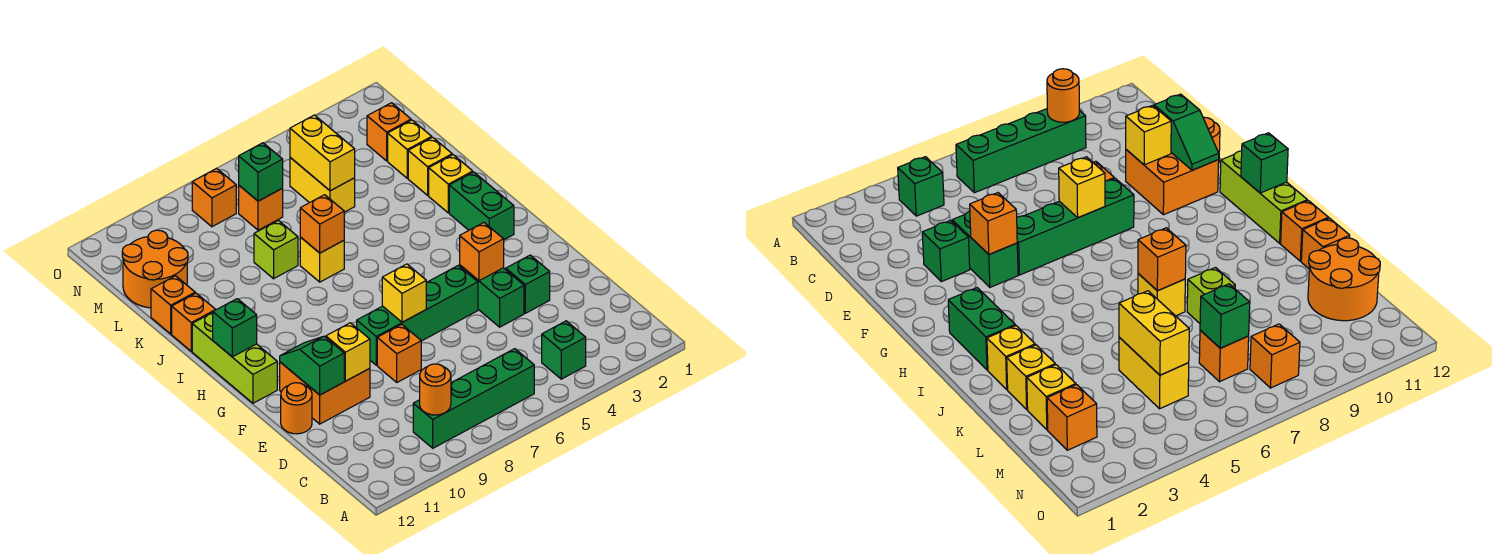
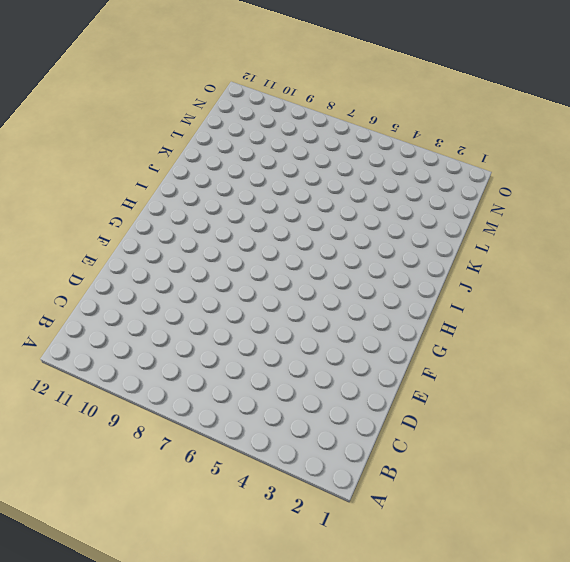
none -> green brick B4 level 1
none -> green brick B6:B9 level 1
none -> green brick E3 level 1
none -> green brick E4:F4 level 1

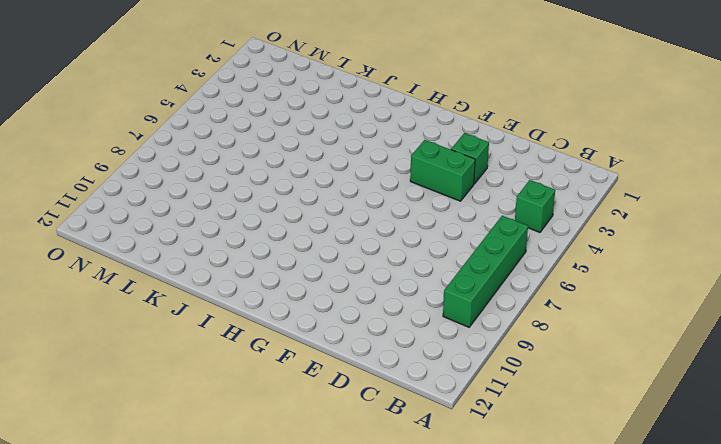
none -> orange brick E8 level 1
none -> orange brick E10:F11 level 1
none -> orange round brick E12 level 1
none -> green brick F5:F8 level 1

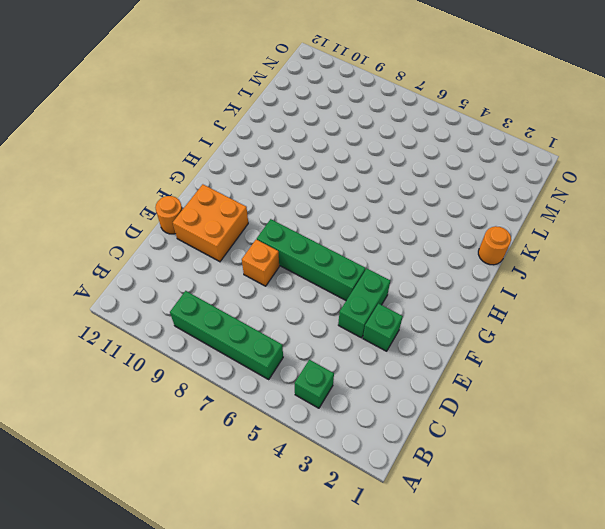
orange round brick J1 level 1 -> orange round brick B9 level 2
none -> lime brick G12:I12 level 1
none -> green brick H2:I2 level 1
none -> yellow brick J2 level 1
none -> yellow brick J7 level 1

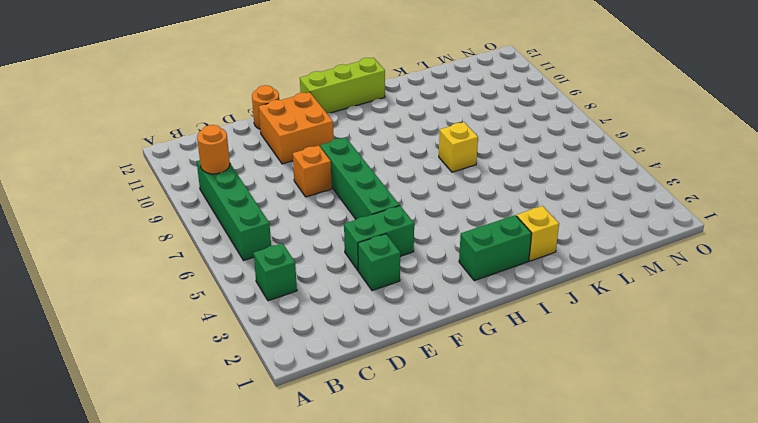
none -> orange brick J12 level 1
none -> yellow brick K2 level 1
none -> lime brick K8 level 1
none -> orange brick K12 level 1

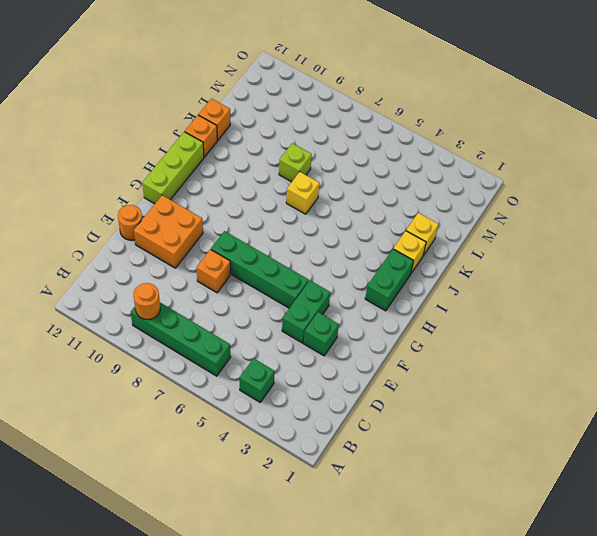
none -> yellow brick L2 level 1
none -> yellow brick L5:M5 level 1
none -> orange round brick L11:M12 level 1
none -> orange brick M2 level 1

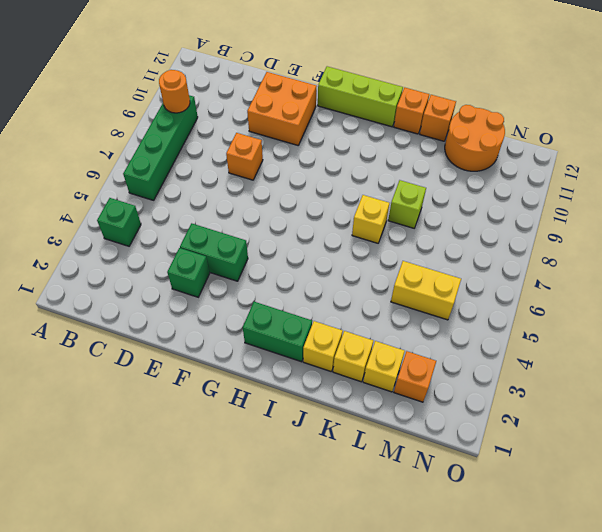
none -> orange round brick E12 level 1
none -> green brick F5:F8 level 1
none -> orange brick M7 level 1
none -> orange brick N8 level 1

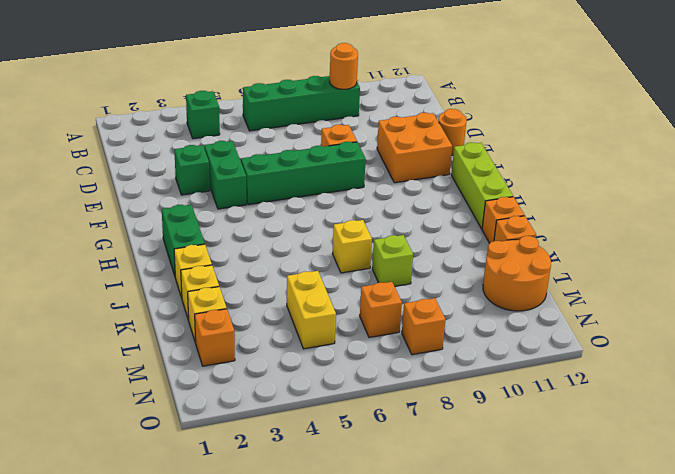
none -> yellow brick E10 level 2
none -> green slope E11:F11 level 2 top E
none -> orange brick F4 level 2
none -> yellow brick F7 level 2

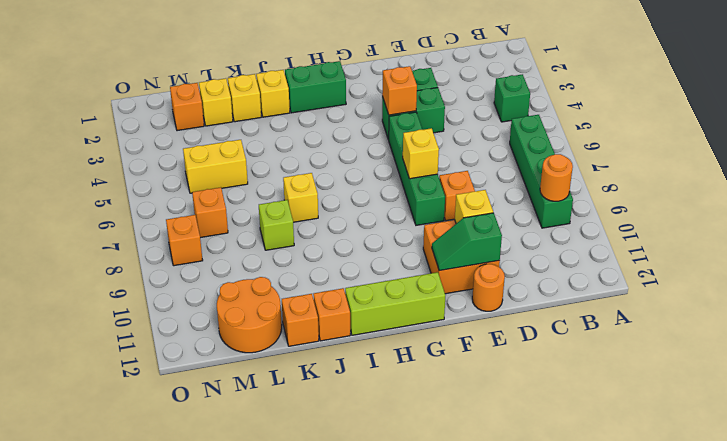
none -> green brick H12 level 2
none -> orange brick J7 level 2
none -> yellow brick L5:M5 level 2
none -> green brick M7 level 2

